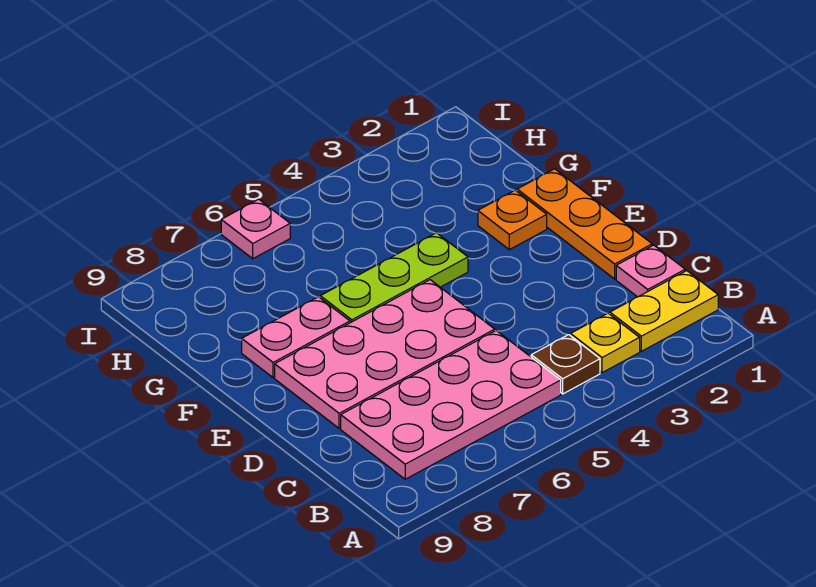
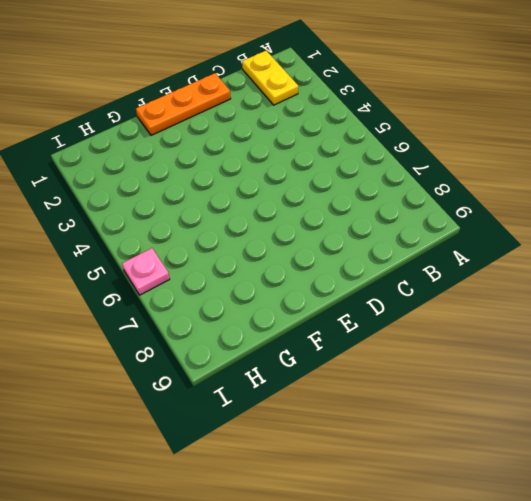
none -> yellow plate B3 level 1
none -> brown plate B4 level 1

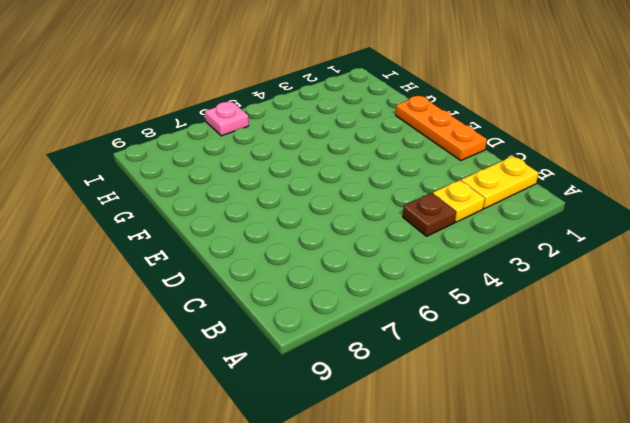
none -> pink plate B5:C8 level 1
none -> pink plate C1 level 1

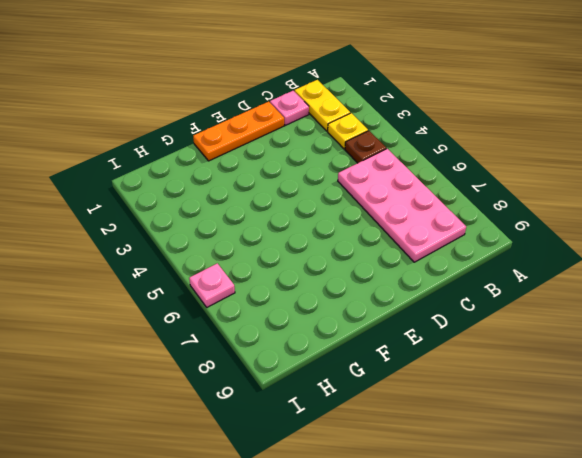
none -> pink plate D5:E8 level 1
none -> orange plate F2 level 1

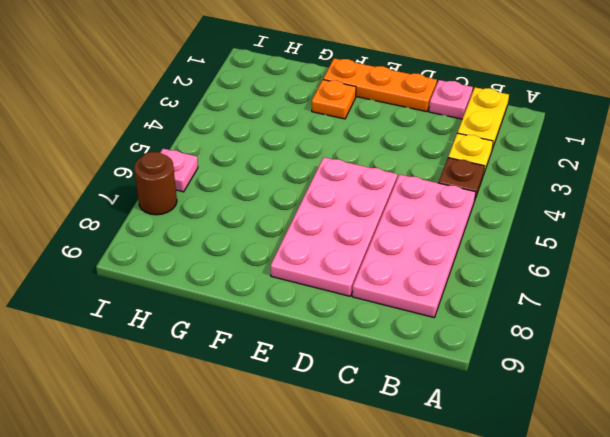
brown round brick I7 level 1 -> none
none -> lime plate F4:F6 level 1
none -> pink plate F7:F8 level 1

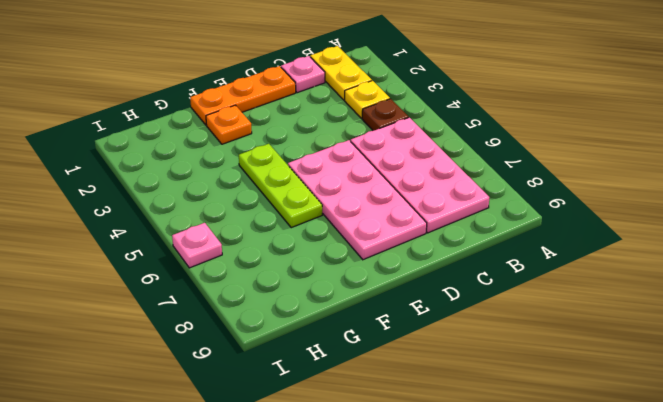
none -> pink plate F7:F8 level 1

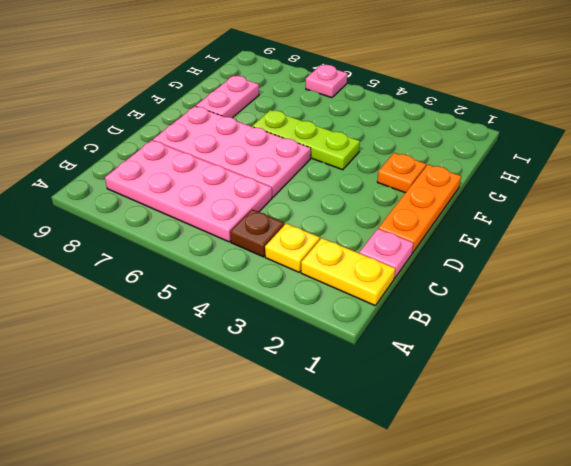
pink plate F8:G8 level 1 -> pink plate F7:F8 level 1

